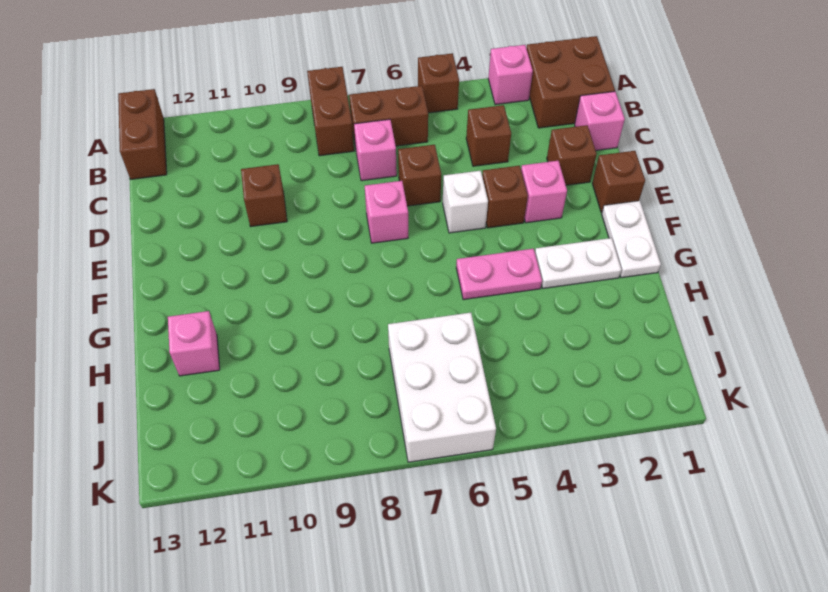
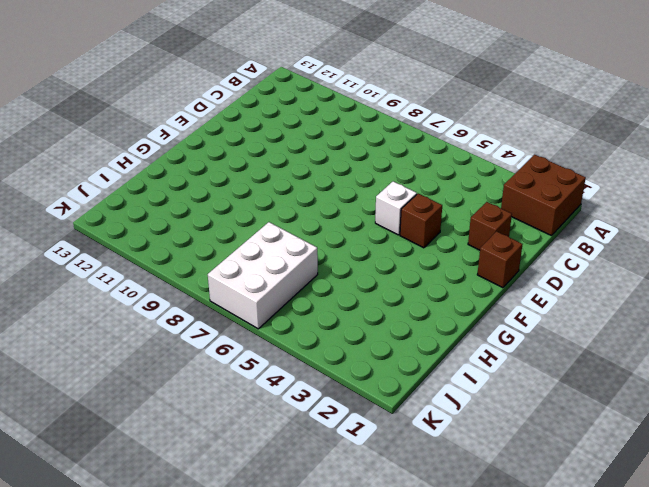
none -> pink brick A3 level 1
none -> brown brick A5 level 1
none -> brown brick A8:B8 level 1

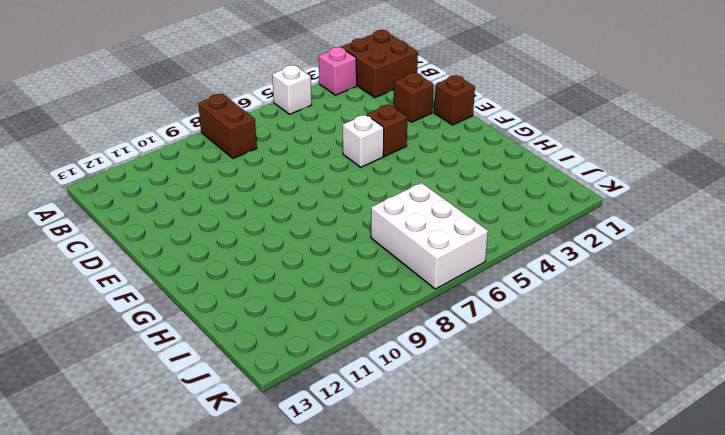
white brick A5 level 1 -> brown brick A5 level 1
none -> brown brick A13:B13 level 1
none -> brown brick B6:B7 level 1
none -> pink brick C1 level 1

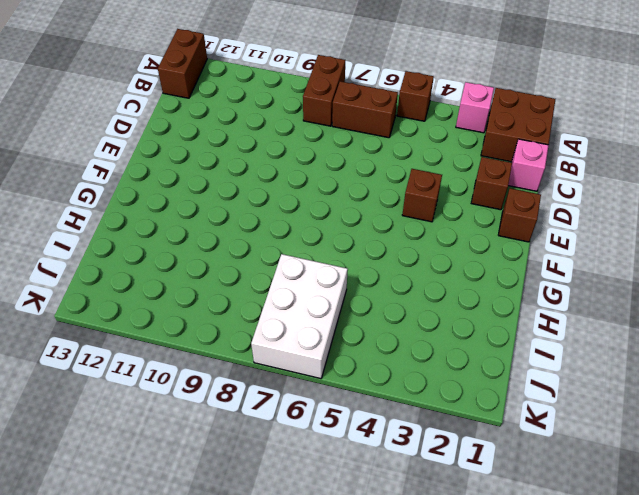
none -> brown brick C4 level 1
none -> pink brick C7 level 1
none -> brown brick D6 level 1

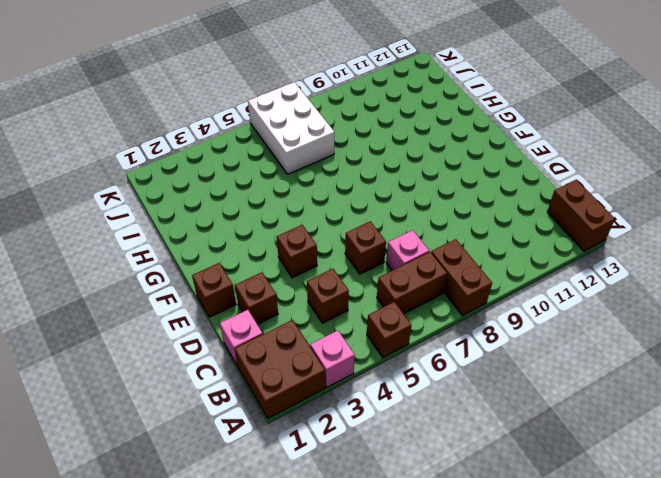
none -> brown brick D10 level 1
none -> pink brick E3 level 1
none -> white brick E5 level 1

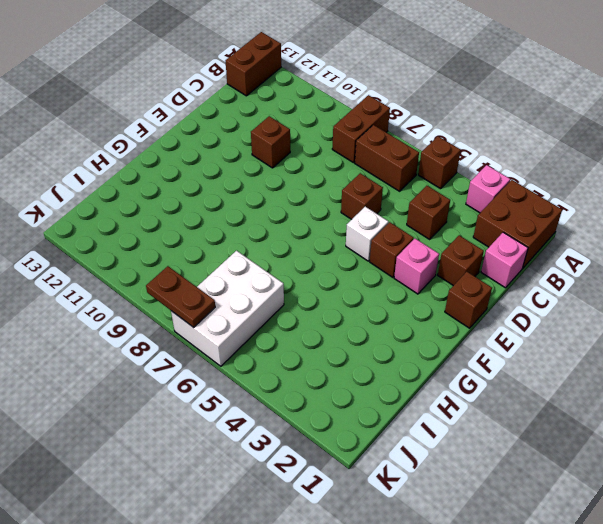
brown plate K7:K8 level 2 -> none
none -> pink brick C7 level 1
none -> pink brick E7 level 1
none -> white plate F1:G1 level 1

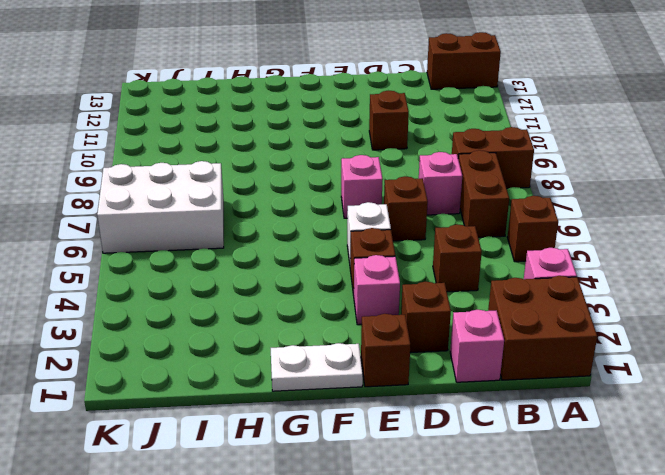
none -> white plate G2:G3 level 1
none -> pink plate G4:G5 level 1
none -> pink brick H12 level 1

